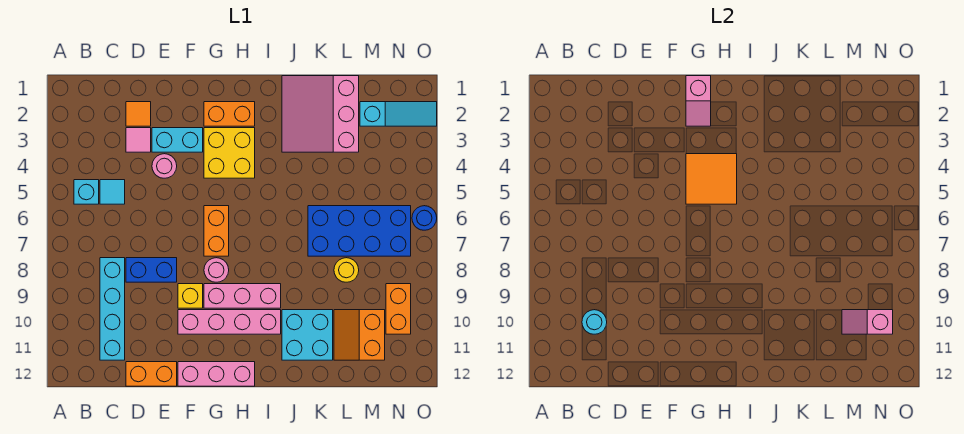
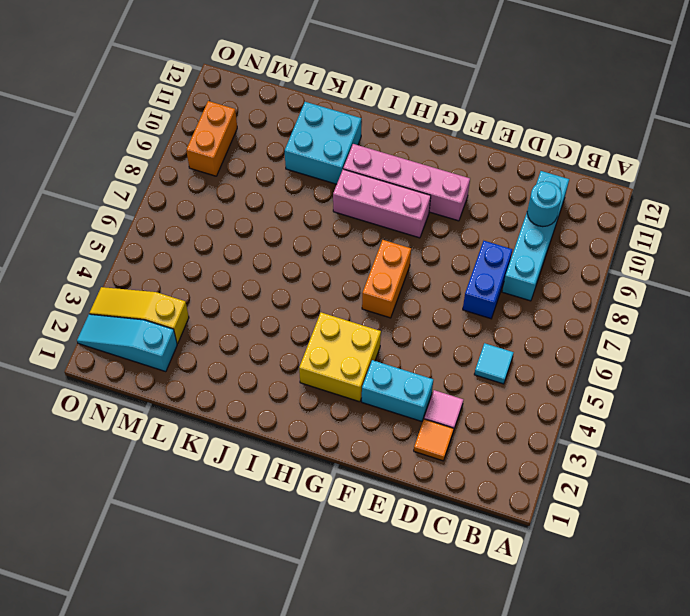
blue brick D7:D8 level 1 -> blue brick D8:E8 level 1
yellow slope M3:O3 level 1 top M -> none
none -> cyan brick B5 level 1
none -> orange brick D12:E12 level 1
none -> pink round brick E4 level 1

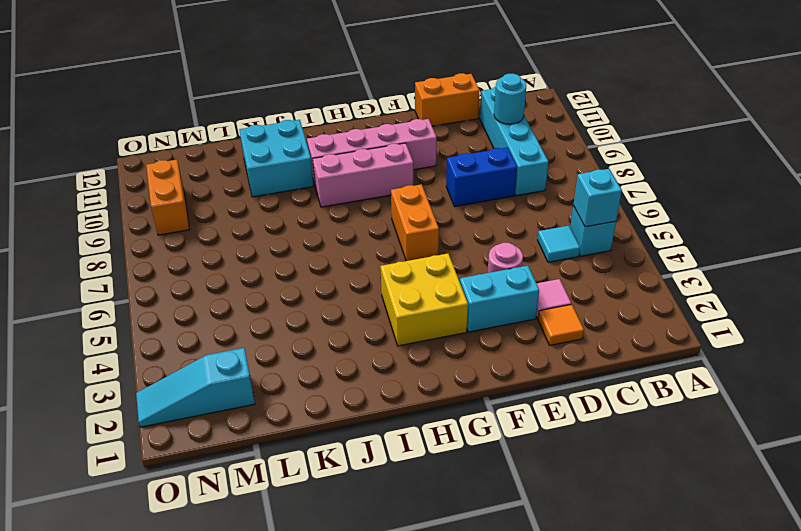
cyan brick B5 level 2 -> none
none -> yellow brick F9 level 1
none -> pink brick F12:H12 level 1
none -> orange brick G2:H2 level 1

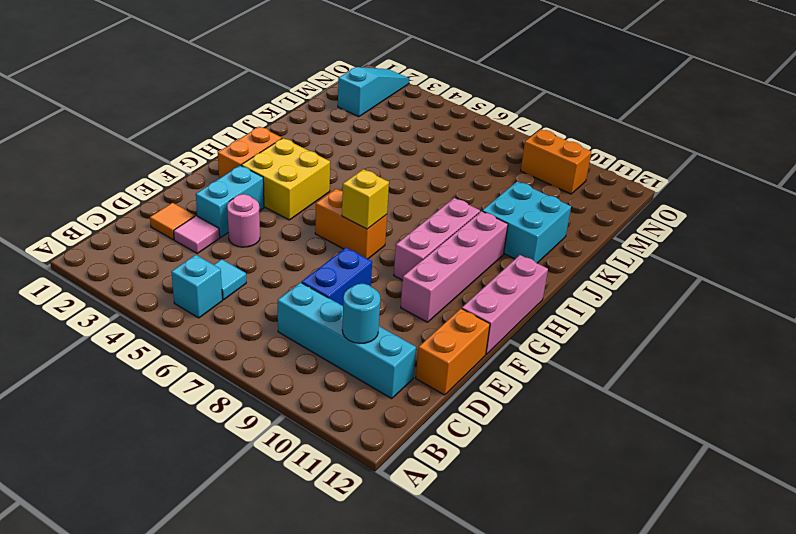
yellow brick G7 level 2 -> yellow brick F9 level 1
none -> pink round brick G8 level 1
none -> pink slope J1:L3 level 1 top L
none -> blue brick K6:N7 level 1

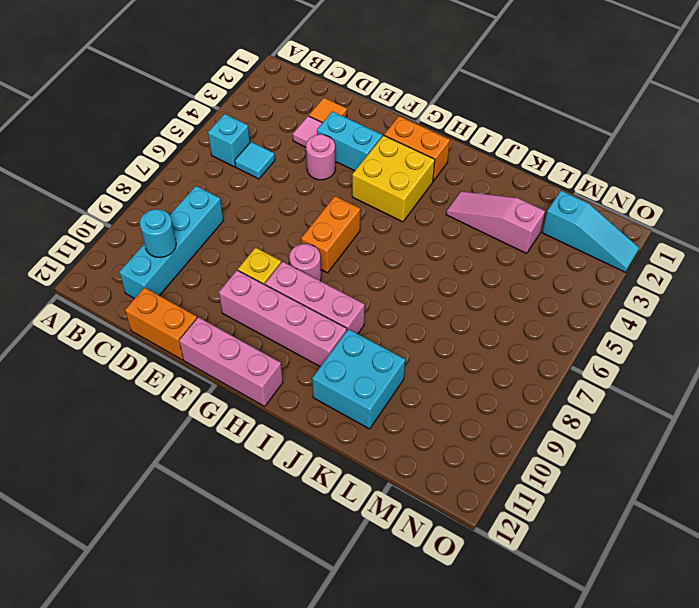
pink slope J3:L3 level 1 top L -> pink slope J1:L3 level 1 top L
none -> blue brick D8:E8 level 1
none -> blue brick K6:N7 level 1
none -> yellow round brick L8 level 1

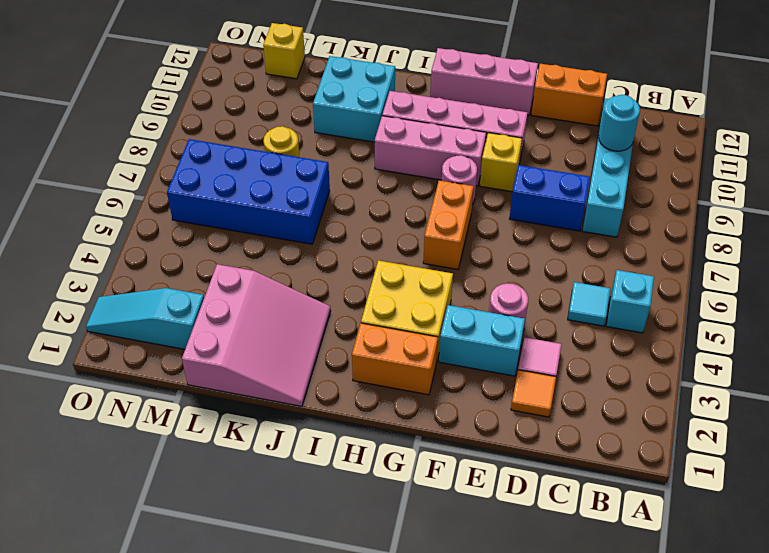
yellow brick M12 level 1 -> none
none -> orange slope L10:M11 level 1 top M
none -> orange brick N9:N10 level 1
none -> blue round brick O6 level 1

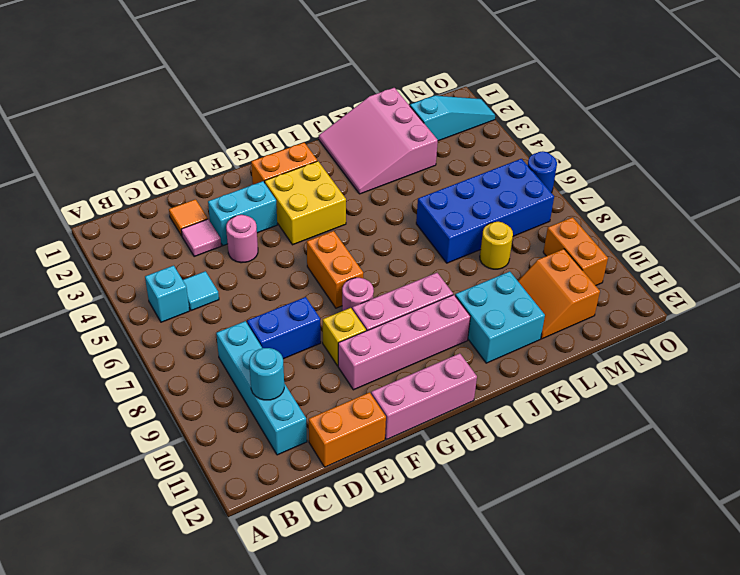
none -> pink slope G1:G2 level 2 top 1
none -> orange tile G4:H5 level 2
none -> pink slope M10:N10 level 2 top N

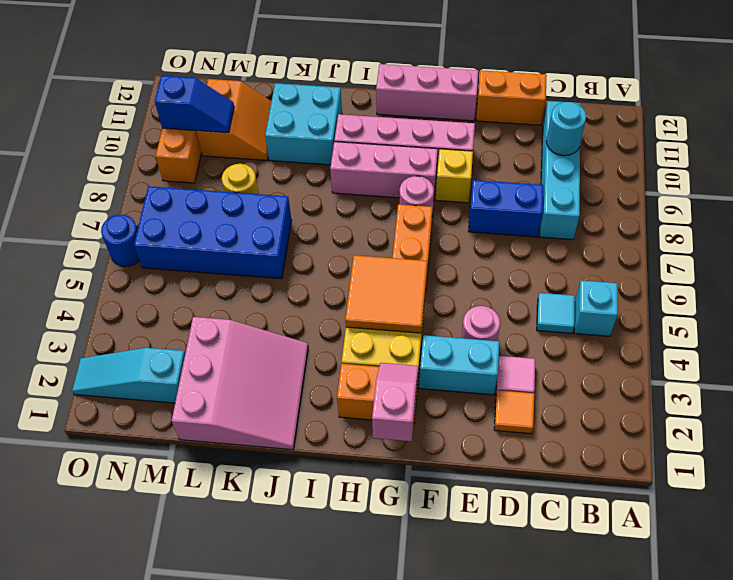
blue slope M10:N10 level 2 top N -> pink slope M10:N10 level 2 top N

